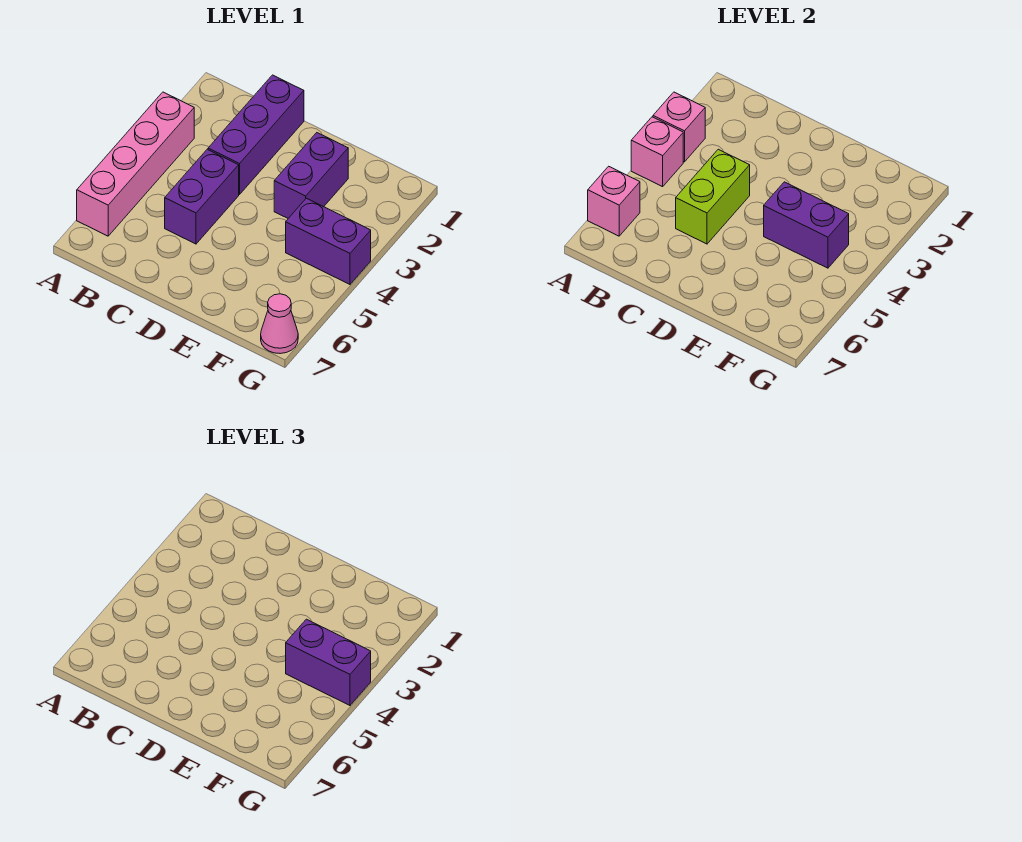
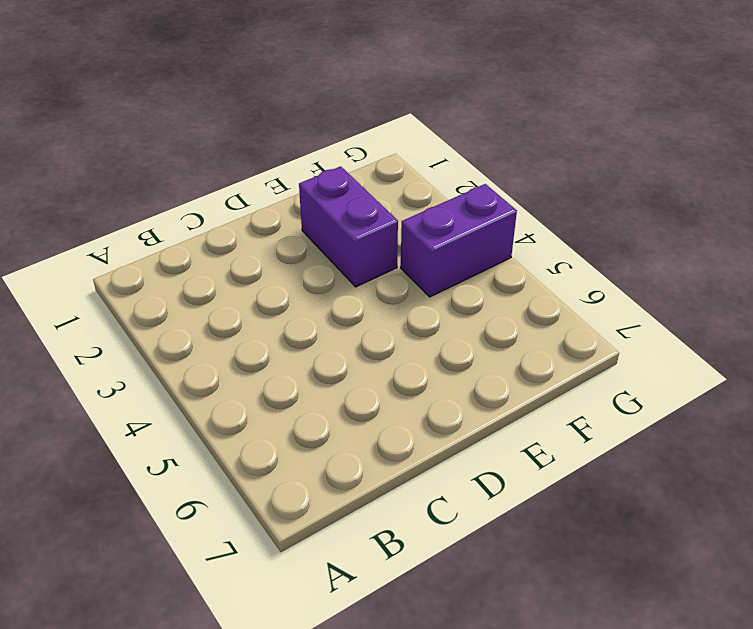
none -> pink brick A3:A6 level 1
none -> purple brick C1:C3 level 1
none -> purple brick C4:C5 level 1

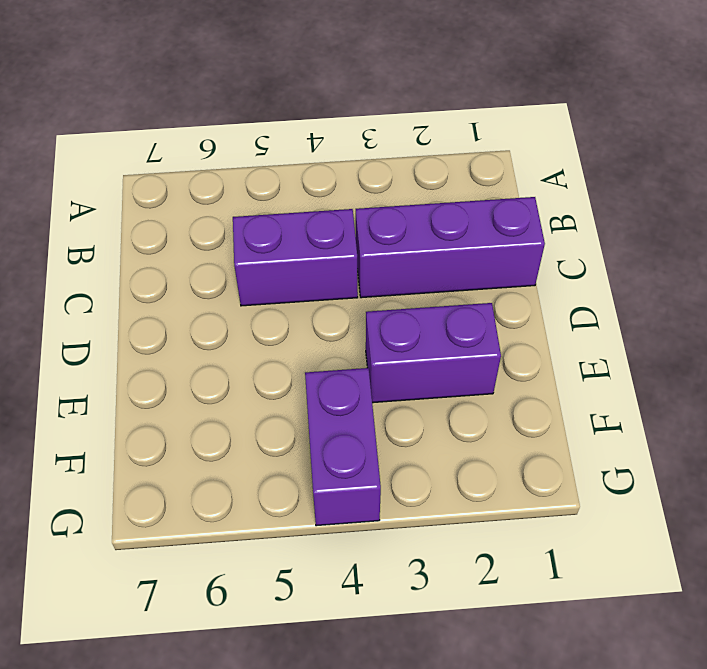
none -> pink brick A3:A6 level 1
none -> pink cone G7 level 1
none -> pink brick A3 level 2

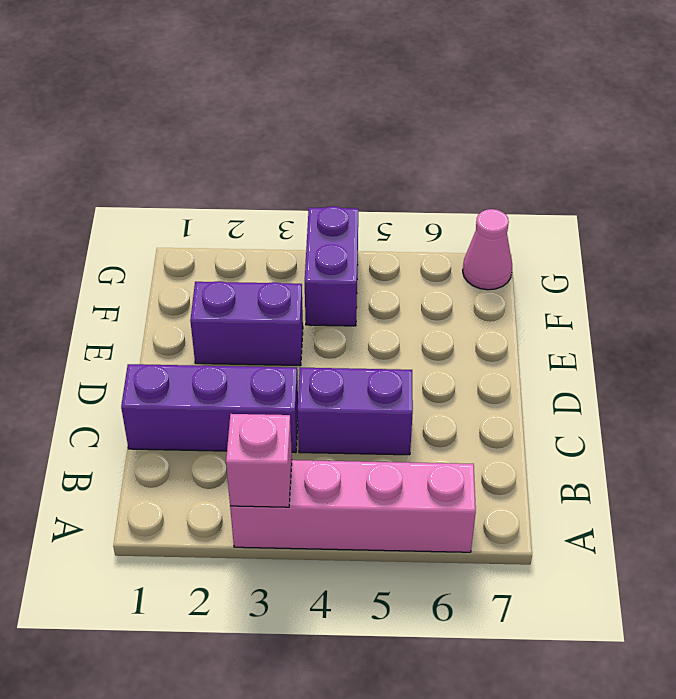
none -> pink brick A4 level 2
none -> pink brick A6 level 2
none -> lime brick C4:C5 level 2

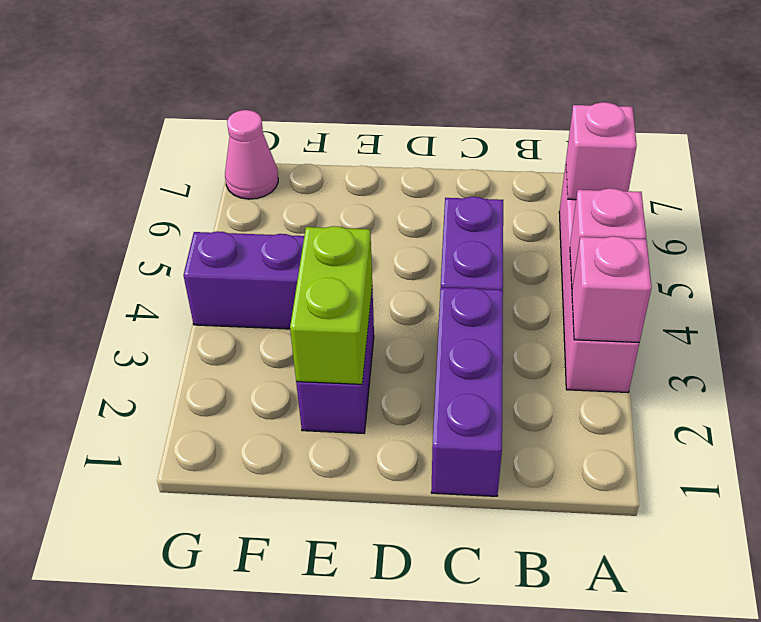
lime brick E2:E3 level 2 -> lime brick C4:C5 level 2
none -> purple brick E4:F4 level 2
none -> purple brick F4:G4 level 3

